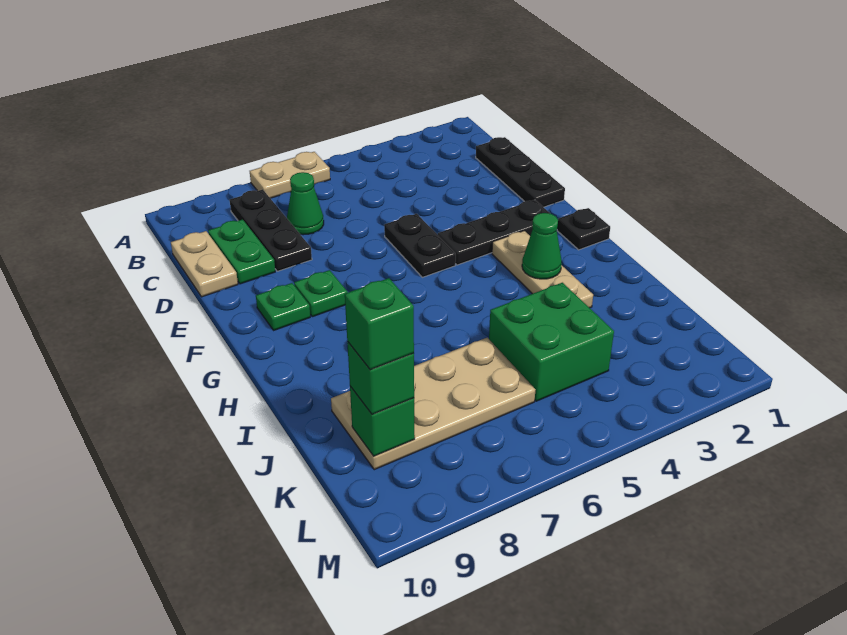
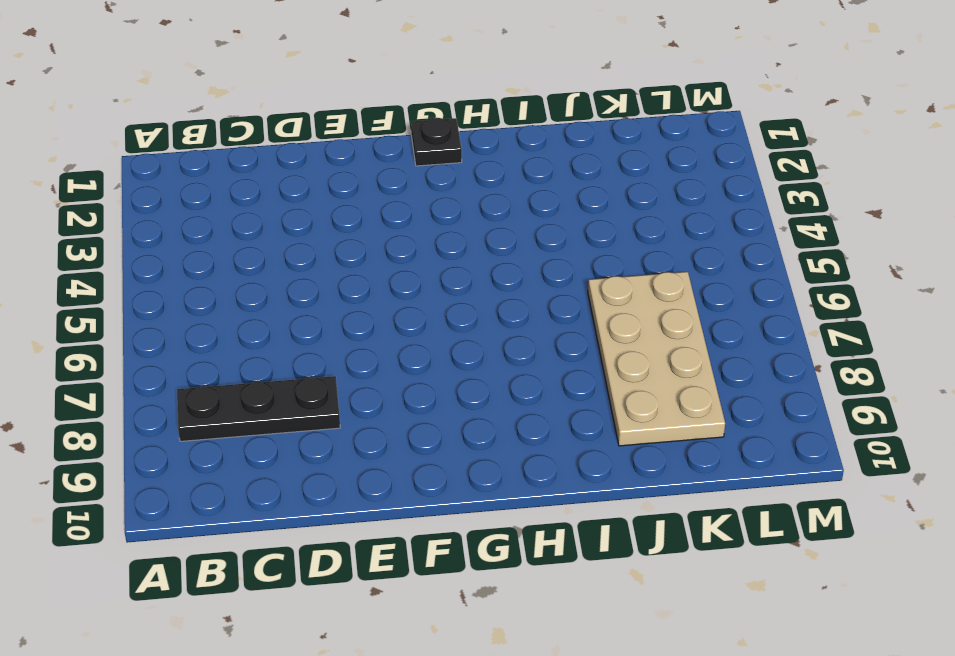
none -> tan plate A6:A7 level 1
none -> black plate C1:E1 level 1
none -> green cone C7 level 1

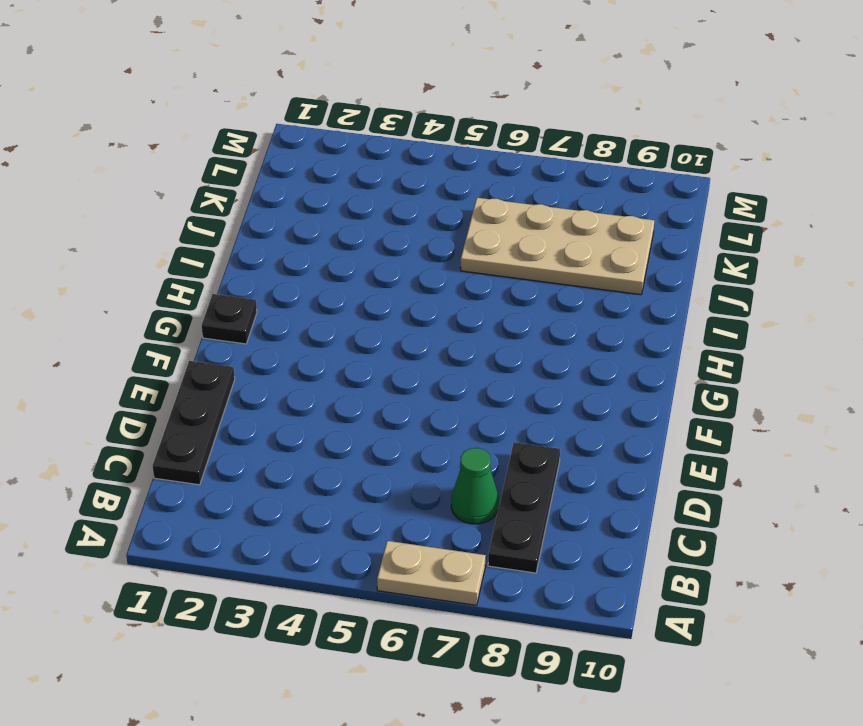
none -> green plate C9:D9 level 1
none -> tan plate C10:D10 level 1
none -> black plate E5:F5 level 1

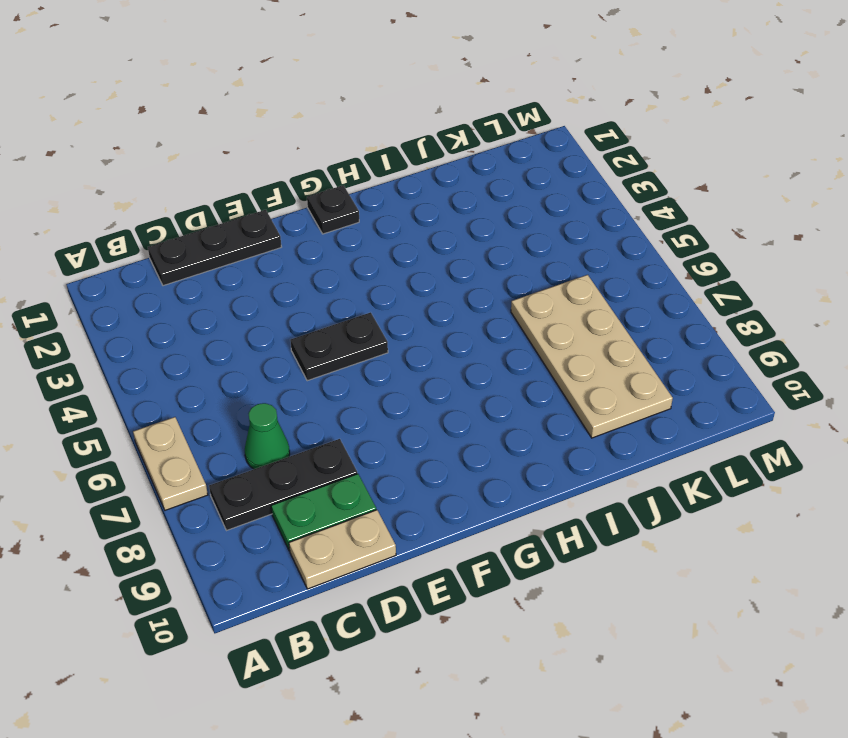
none -> black plate F2:F4 level 1
none -> green plate F8 level 1
none -> green plate F9 level 1

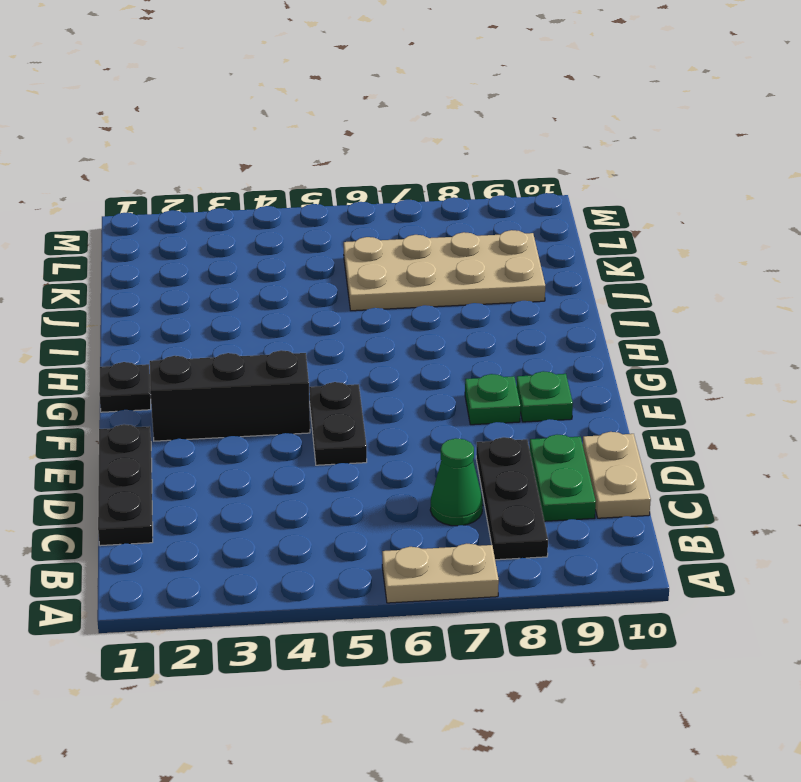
black brick F2:F4 level 1 -> black plate F2:F4 level 1
none -> tan plate G3:I3 level 1
none -> green brick J4:K5 level 1
none -> green cone H3 level 2

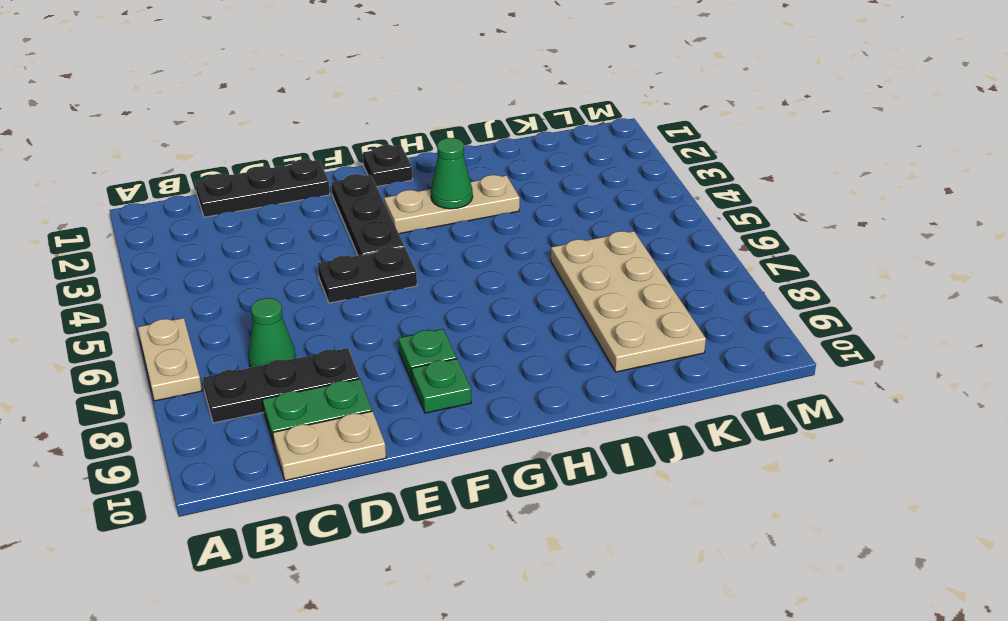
none -> green brick J4:K5 level 1
none -> green brick K9 level 2
none -> green brick K9 level 3

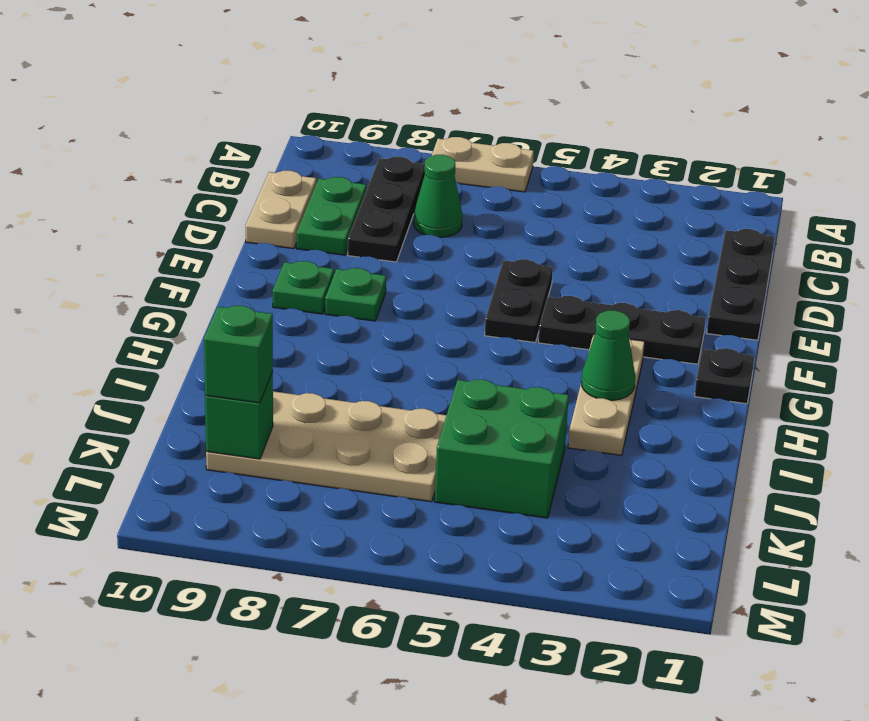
none -> green brick K9 level 4

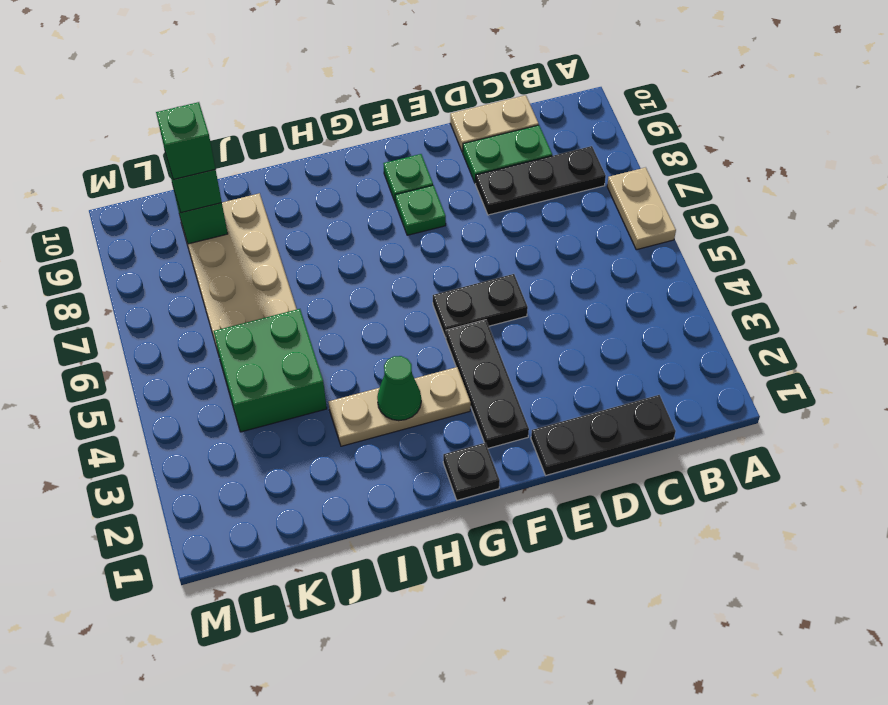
none -> green cone C7 level 1

